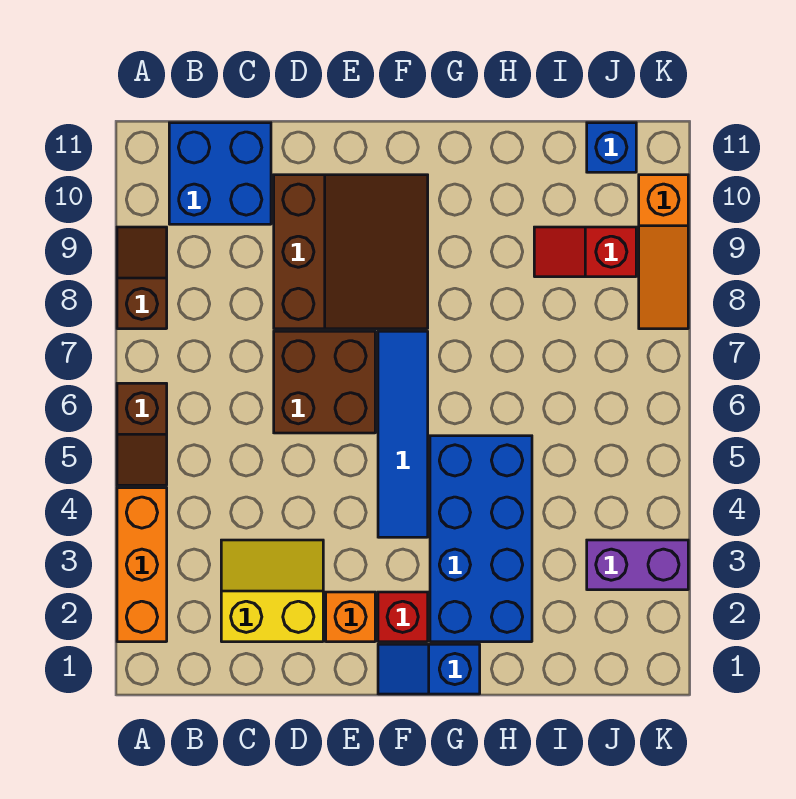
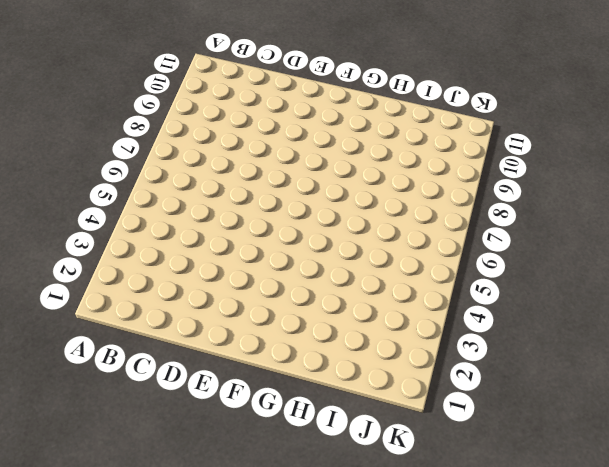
none -> orange brick A2:A4 level 1
none -> brown slope A5:A6 level 1 top 6
none -> brown slope A8:A9 level 1 top 8

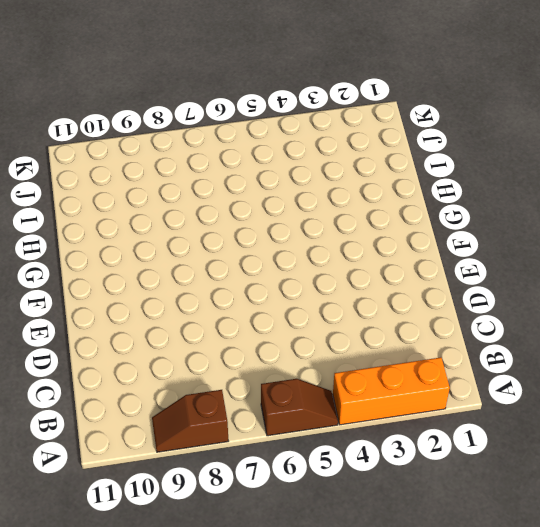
none -> blue brick B10:C11 level 1
none -> yellow slope C2:D3 level 1 top 2
none -> brown brick D6:E7 level 1

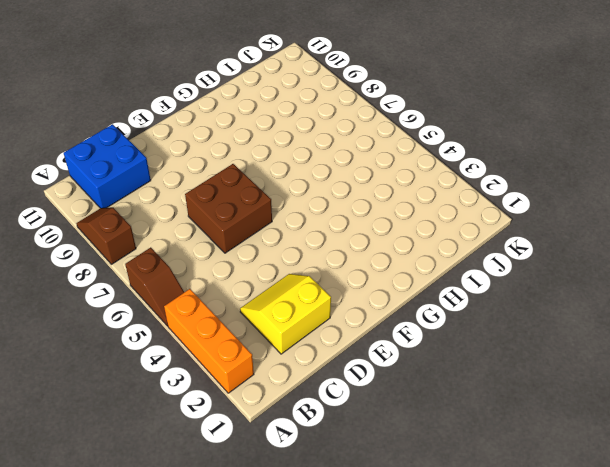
none -> brown slope D8:F10 level 1 top D
none -> orange brick E2 level 1
none -> blue slope F1:G1 level 1 top G

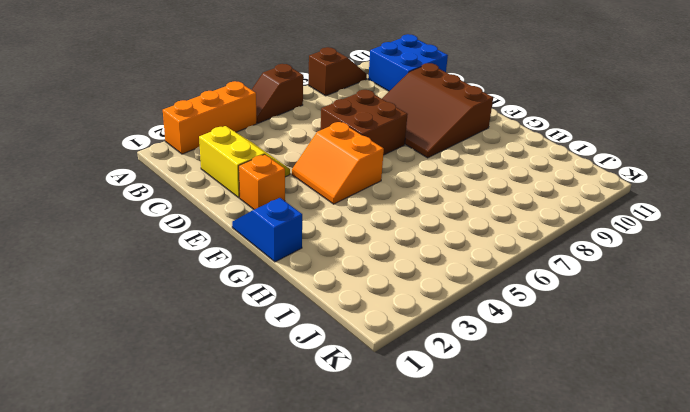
brown slope D8:F10 level 1 top 10 -> brown slope D8:F10 level 1 top D
orange slope E4:F5 level 1 top 5 -> blue tile F4:F7 level 1
none -> red brick F2 level 1
none -> blue brick G2:H5 level 1
none -> red slope I9:J9 level 1 top J

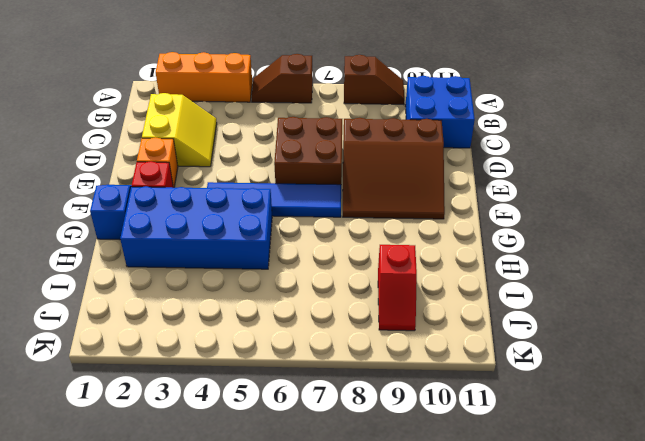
red slope I9:J9 level 1 top I -> red slope I9:J9 level 1 top J
none -> purple brick J3:K3 level 1
none -> blue brick J11 level 1
none -> orange slope K8:K10 level 1 top 10

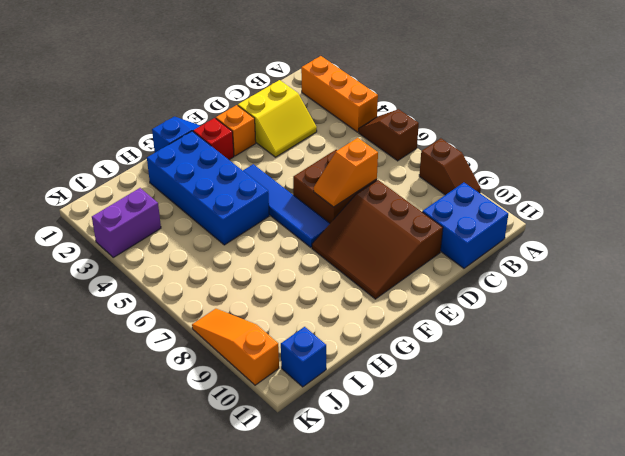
orange slope D7:E7 level 2 top D -> none
none -> red slope I9:J9 level 1 top J

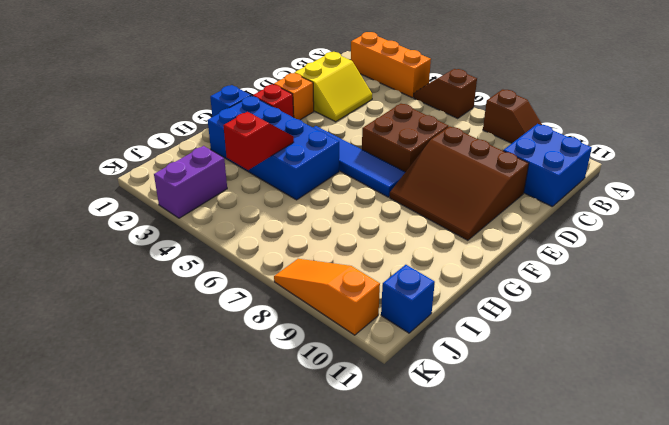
red slope H4:I4 level 2 top I -> red slope I9:J9 level 1 top J

